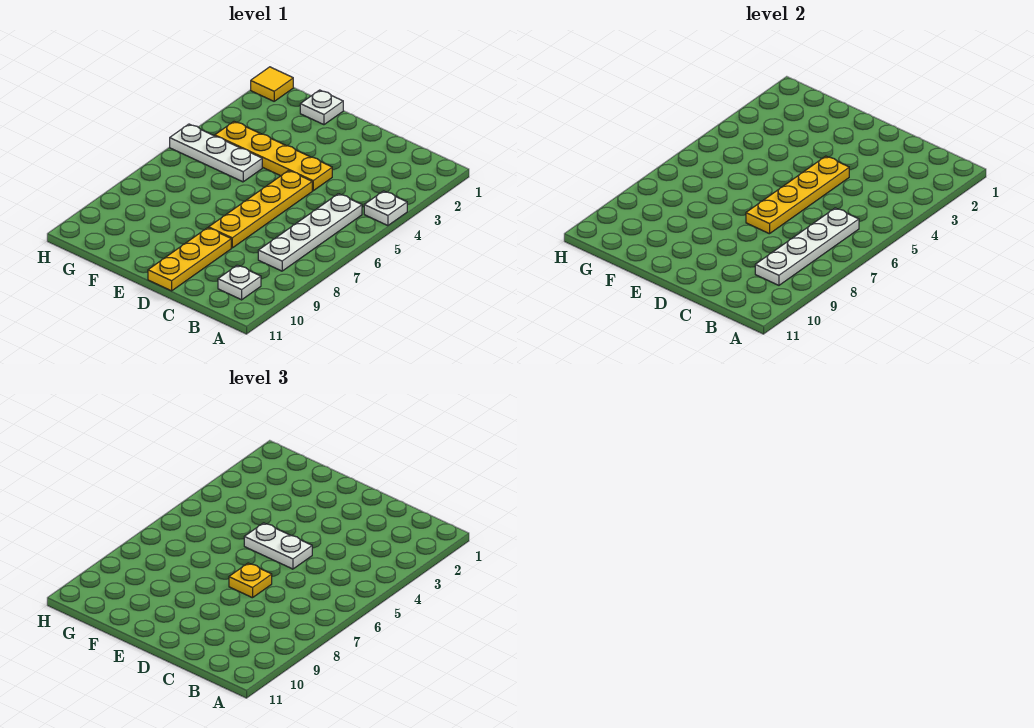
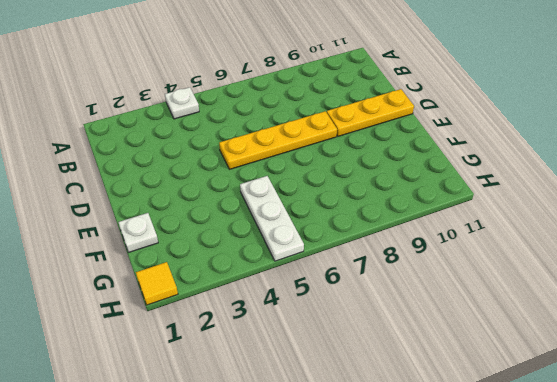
none -> white plate B5:B8 level 1
none -> white plate B10 level 1
none -> yellow plate D4:G4 level 1

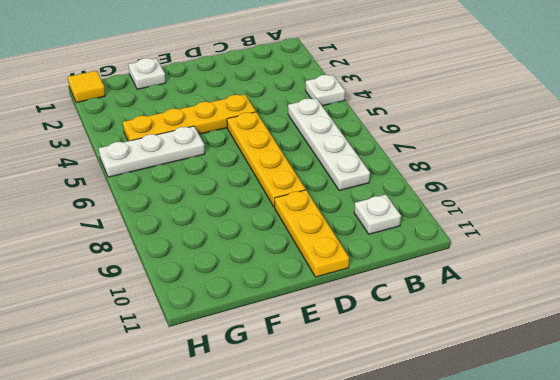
none -> white plate B6:B9 level 2
none -> yellow plate D4:D7 level 2
none -> white plate D5:E5 level 3

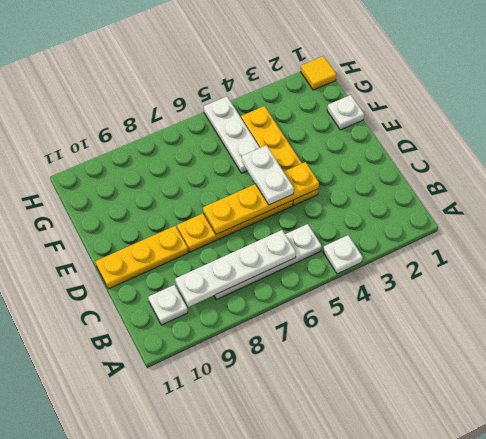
none -> yellow plate D7 level 3

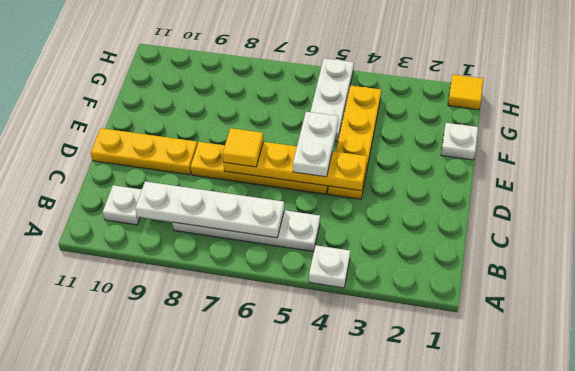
yellow tile D7 level 3 -> yellow plate D7 level 3

